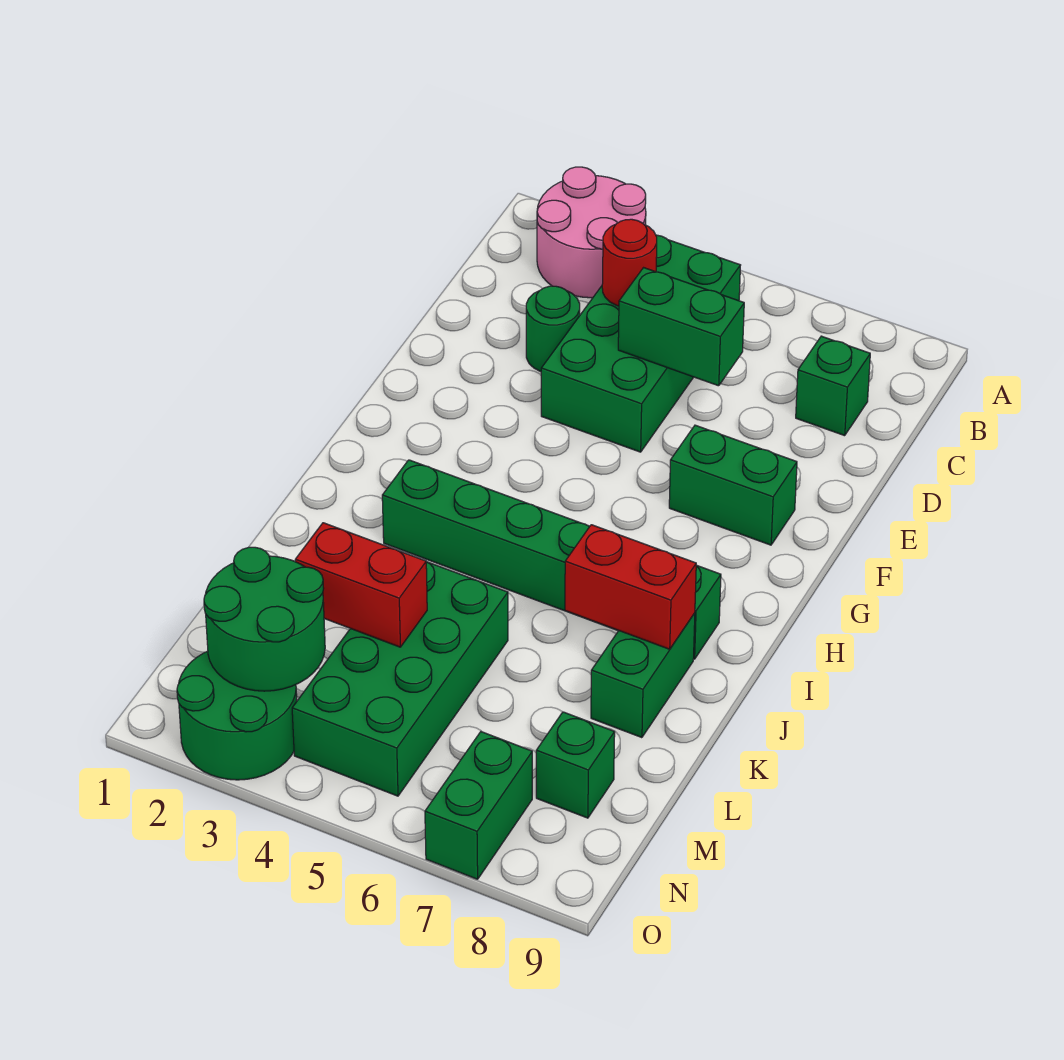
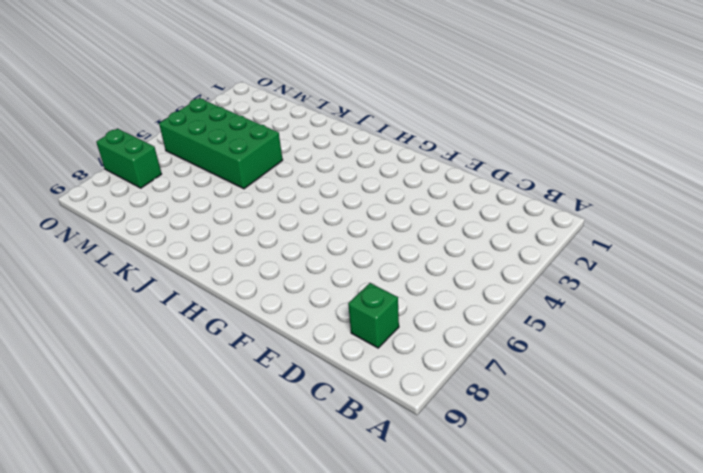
none -> pink round brick A2:B3 level 1
none -> green brick B4:E5 level 1
none -> green round brick D3 level 1

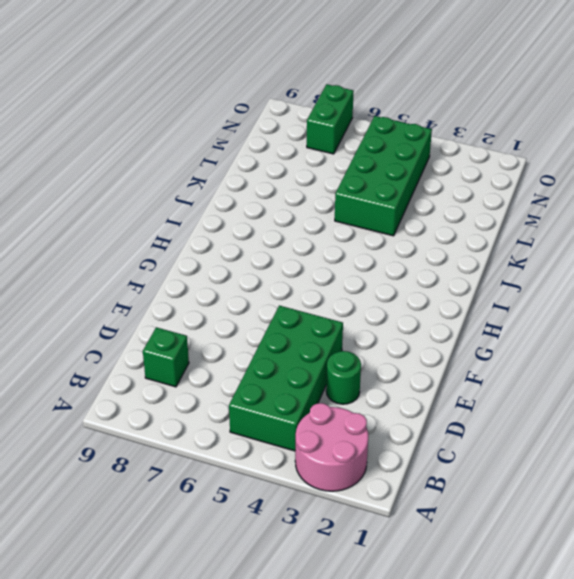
none -> green brick F7:F8 level 1
none -> green brick I3:I8 level 1
none -> green brick J8:K8 level 1

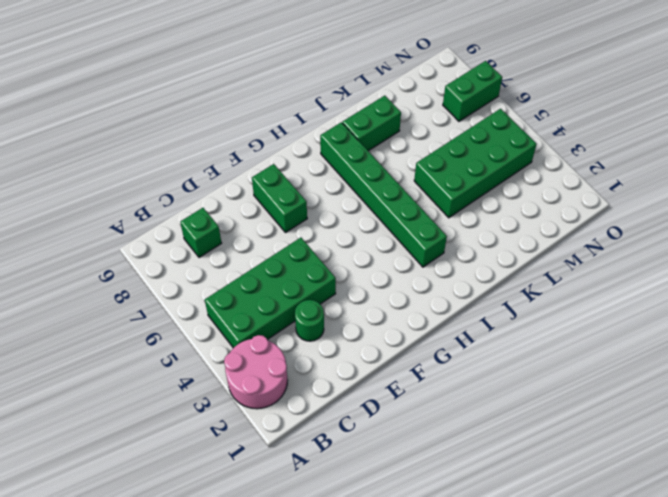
none -> green brick M8 level 1
none -> green round brick N2:O3 level 1
none -> red round brick C4 level 2

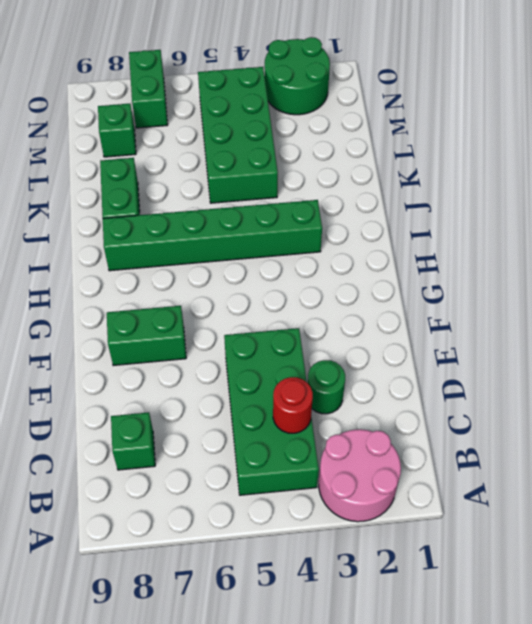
none -> green brick D5:D6 level 2
none -> red brick J7:J8 level 2
none -> red brick L3:L4 level 2

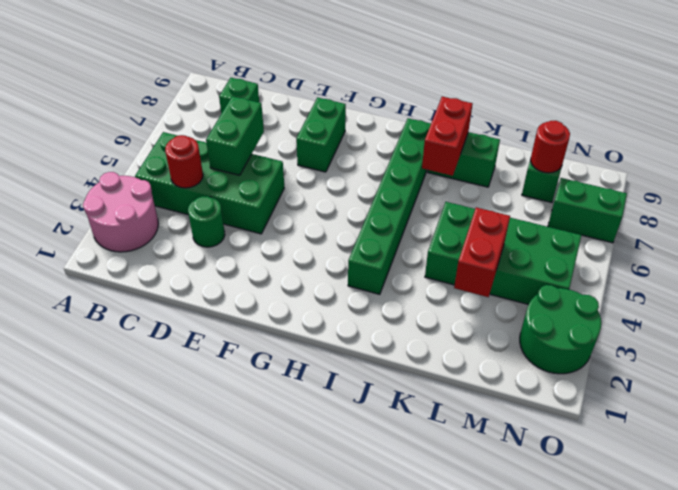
red round brick M8 level 2 -> none
none -> green round brick M2:N3 level 2

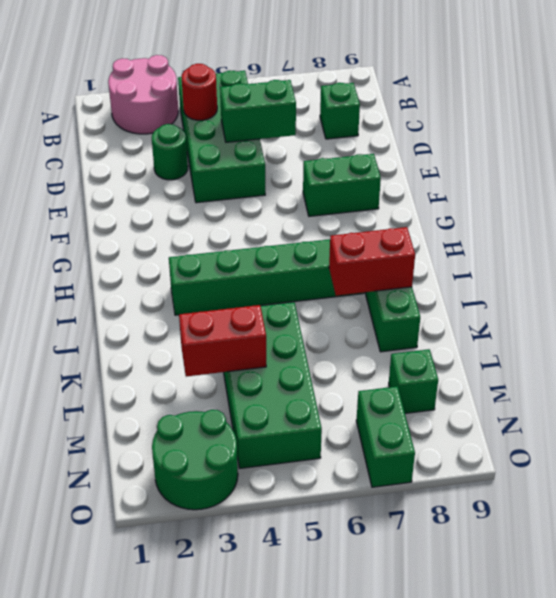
none -> green round brick M2:N3 level 2

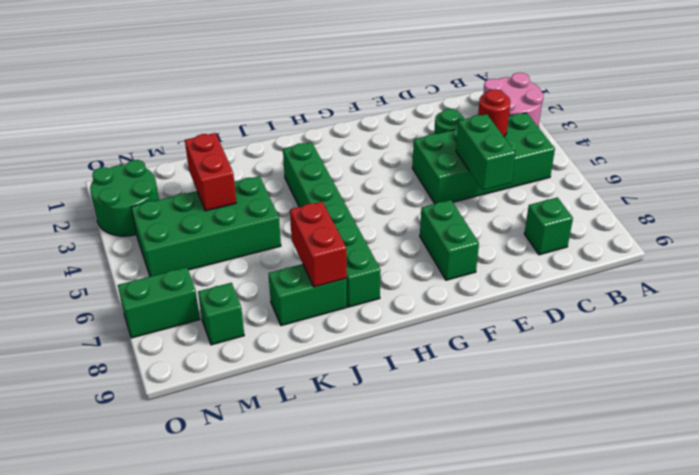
none -> green round brick M2:N3 level 2

